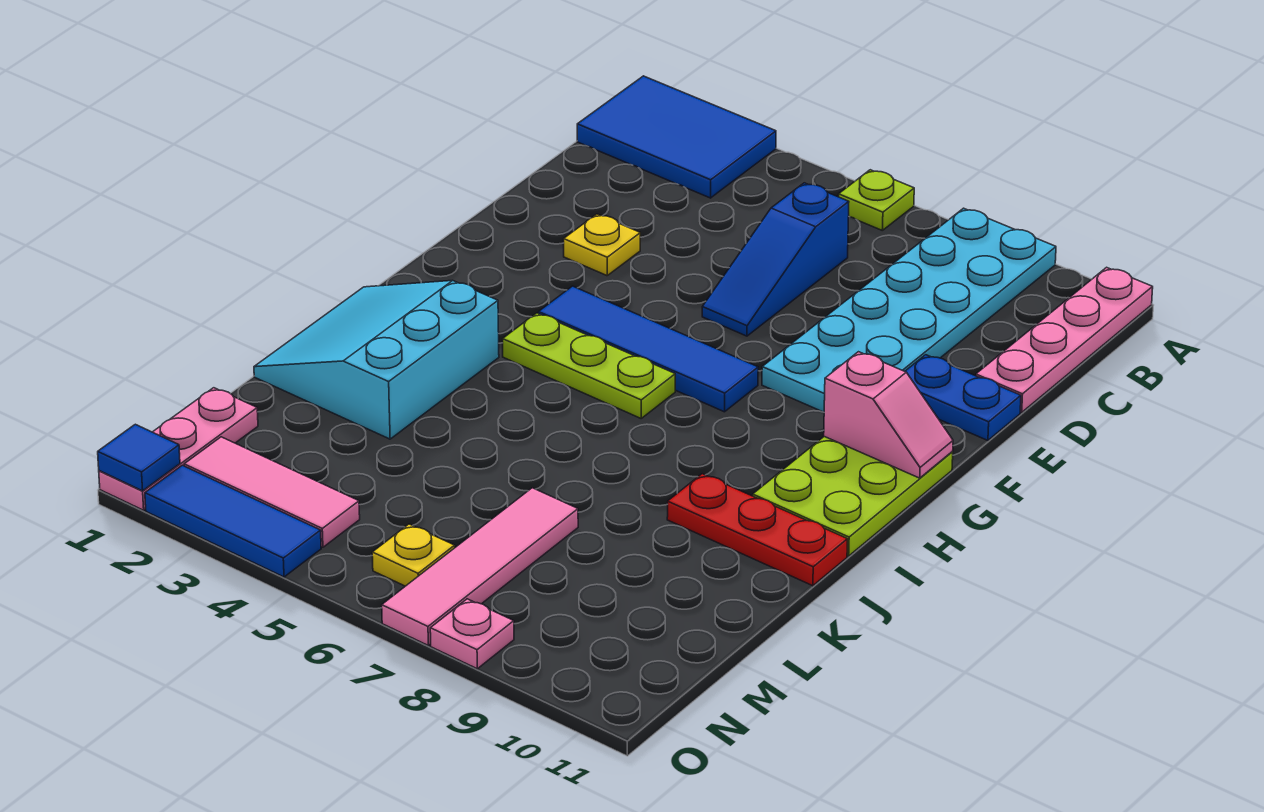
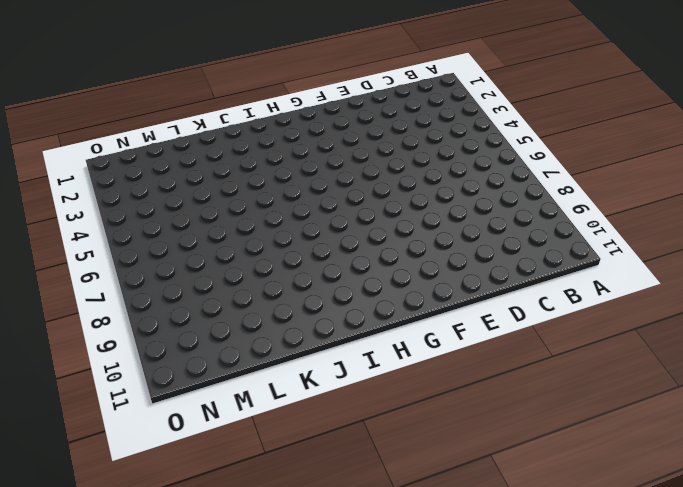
none -> blue tile A1:B3 level 1
none -> lime plate A6 level 1
none -> cyan plate A8:F9 level 1

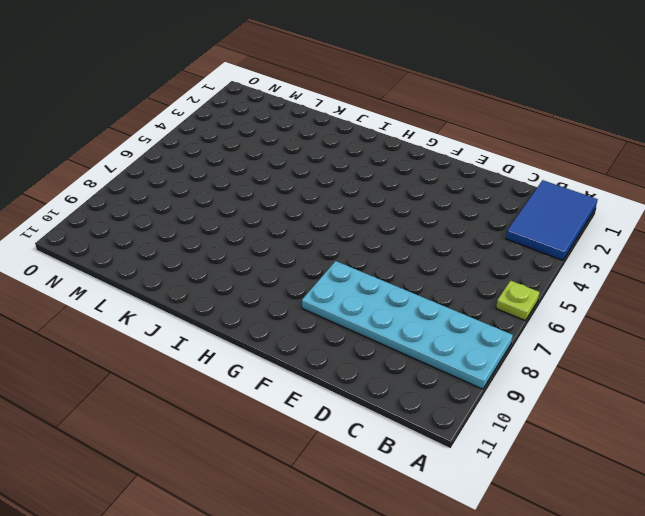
none -> pink plate A11:D11 level 1
none -> blue slope C6:E6 level 1 top C
none -> yellow plate E3 level 1

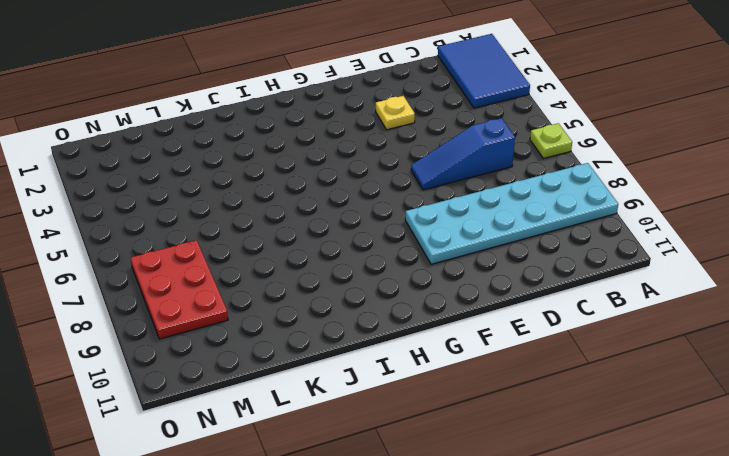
red plate M7:N9 level 1 -> pink tile L7:O7 level 1
none -> pink plate A11:D11 level 1
none -> blue plate E10:E11 level 1
none -> blue tile G4:G7 level 1

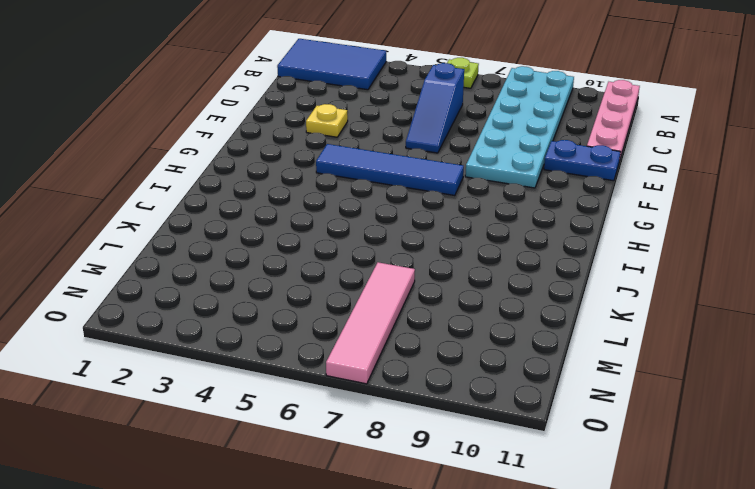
none -> lime plate G10:I11 level 1
none -> lime plate H4:H6 level 1
none -> cyan slope I1:K3 level 1 top 3

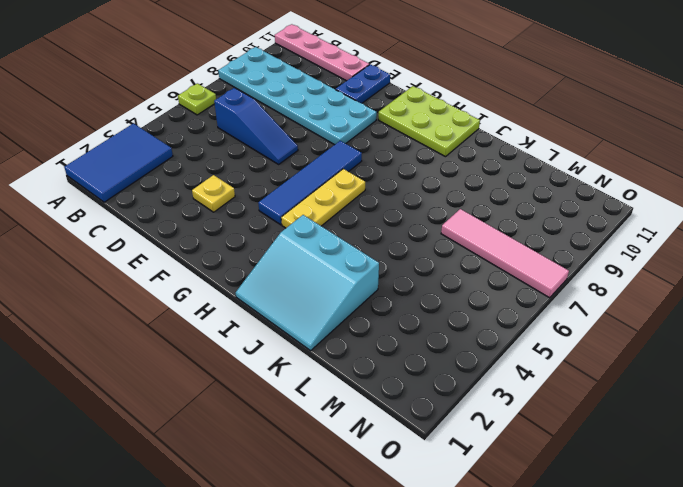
yellow plate H4:H6 level 1 -> lime plate H4:H6 level 1
none -> red plate J9:J11 level 1
none -> pink plate M1:O1 level 1
none -> pink tile N2:N4 level 1

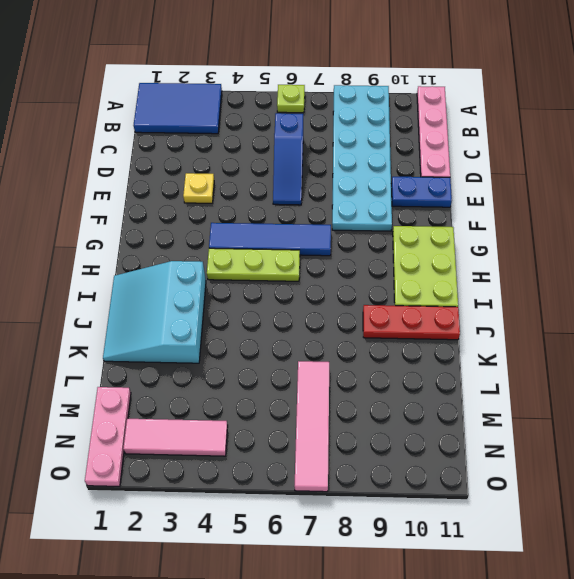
none -> yellow plate N6 level 1
none -> blue tile O2:O4 level 1
none -> pink plate O8 level 1

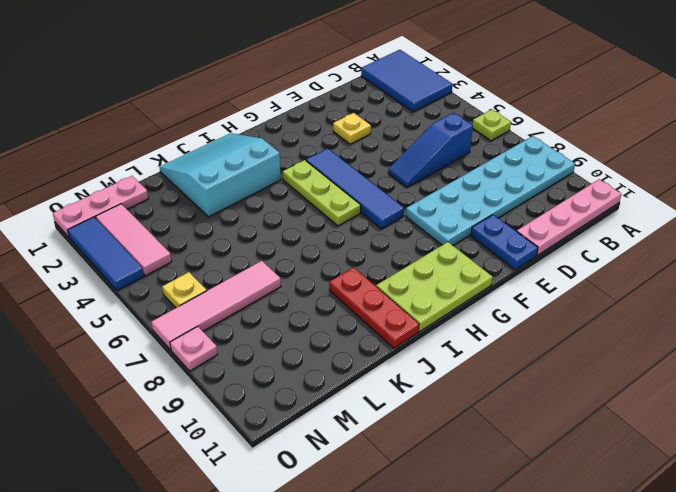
none -> pink slope G10:G11 level 2 top 10
none -> blue tile O1 level 2

